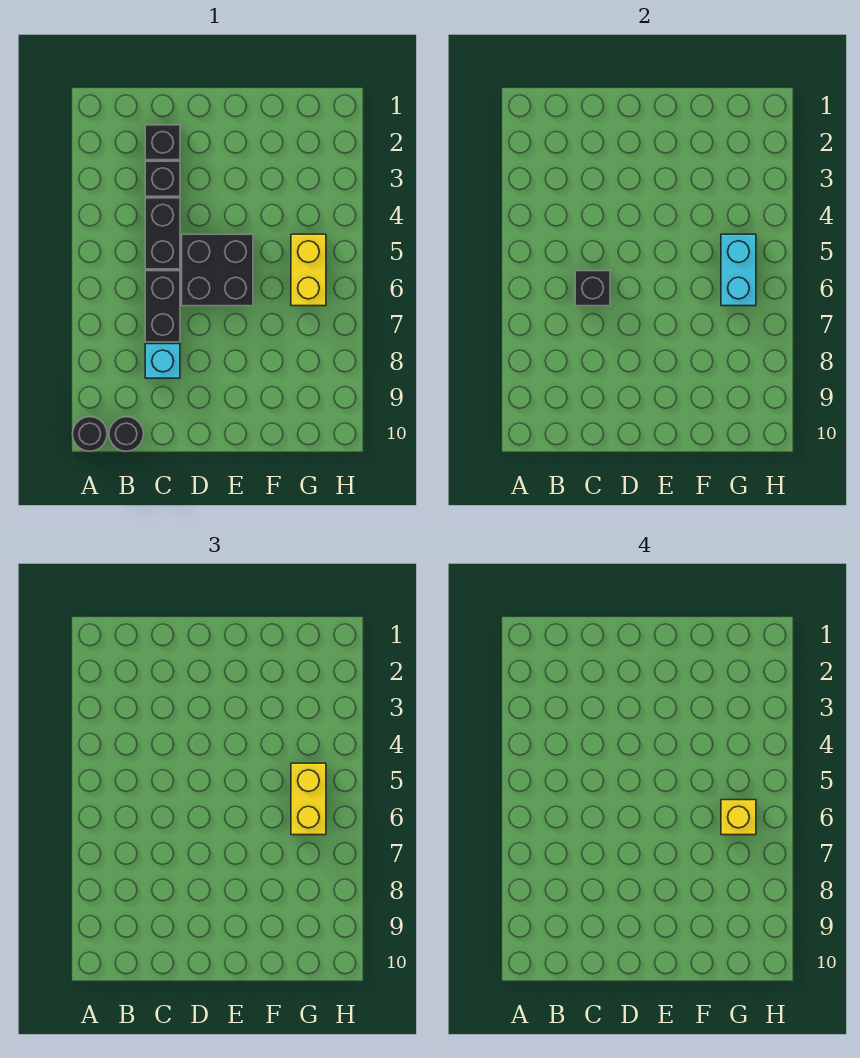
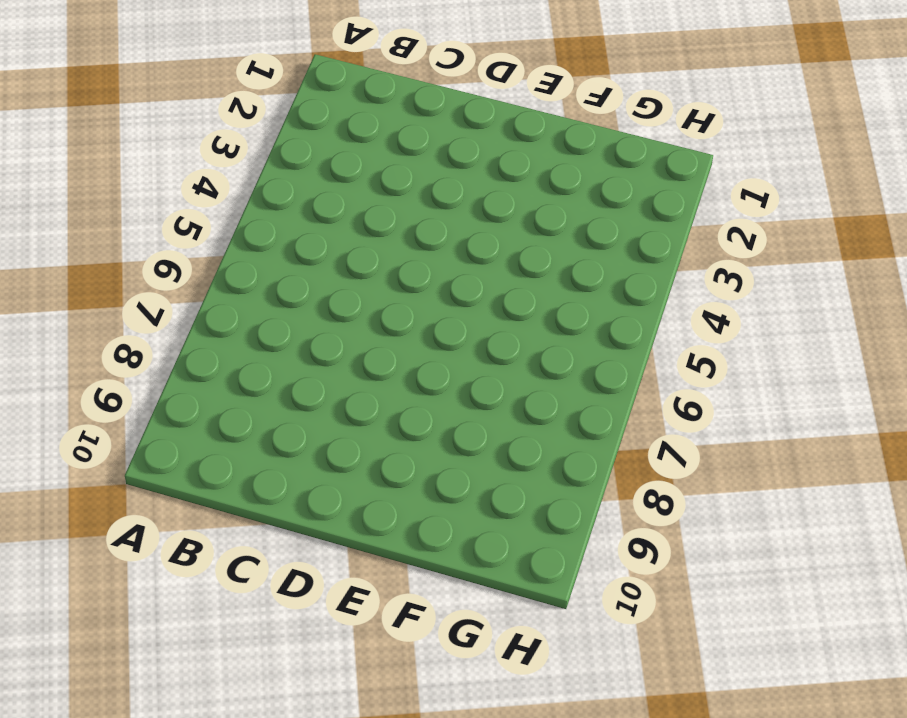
none -> black round brick A10 level 1
none -> black round brick B10 level 1
none -> black brick C2 level 1

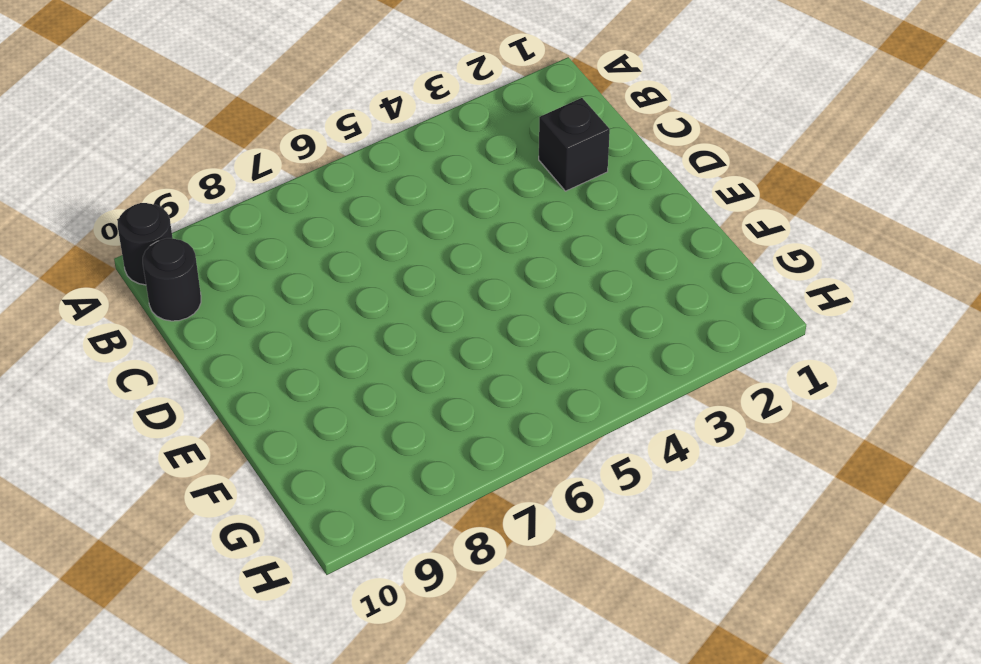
none -> black brick C3 level 1
none -> black brick C4:C5 level 1
none -> black brick C6:C7 level 1

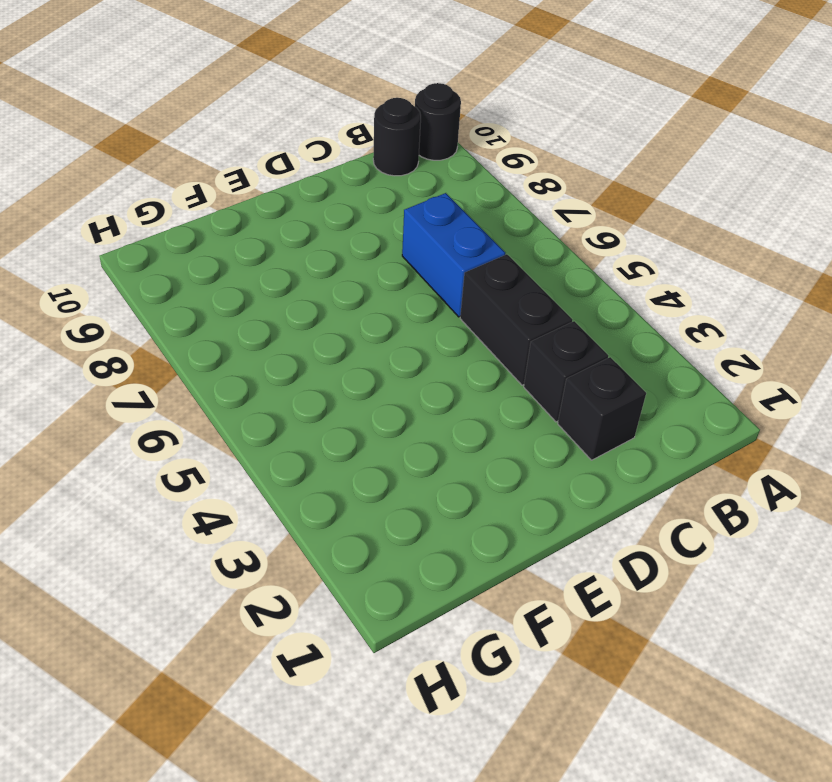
blue brick C6:C7 level 1 -> black brick C6:C7 level 1
none -> cyan brick C8 level 1
none -> black brick D5:E6 level 1
none -> yellow brick G5:G6 level 1

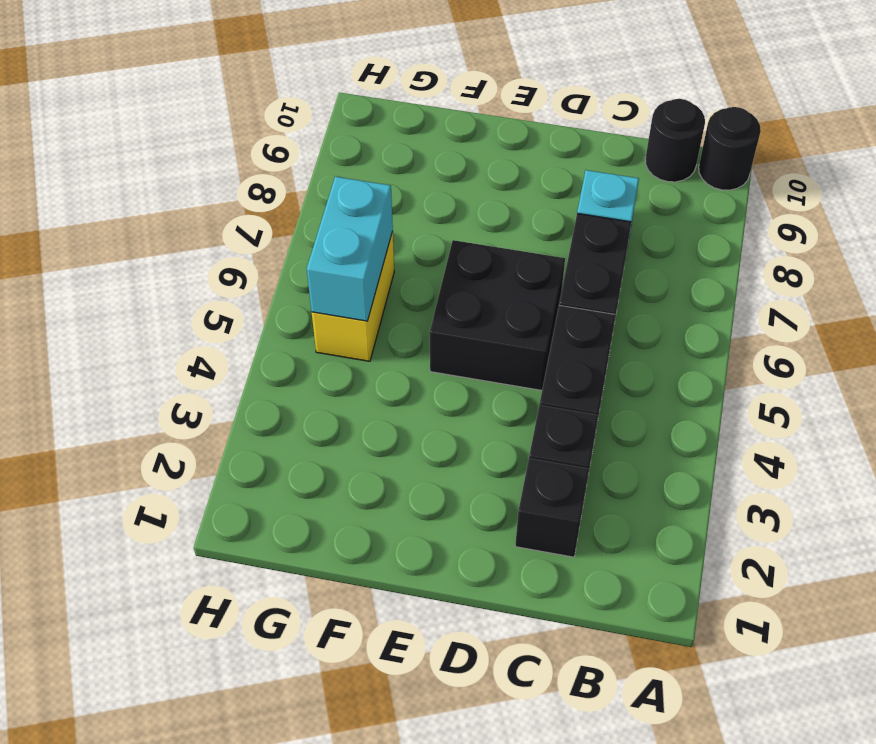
none -> black brick C6 level 2
none -> yellow brick G5:G6 level 3
none -> yellow brick G6 level 4

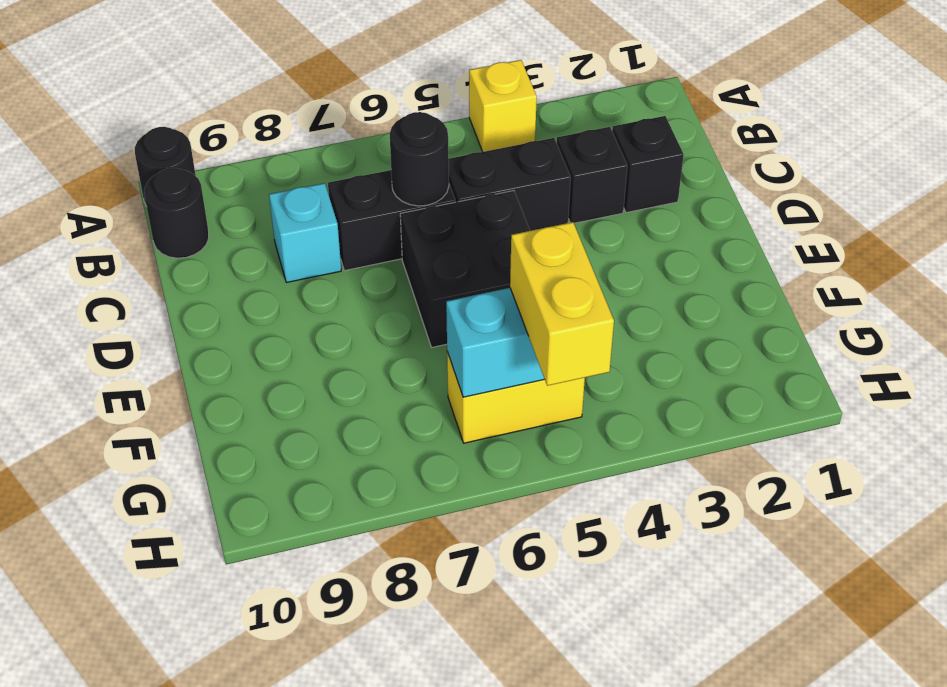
yellow brick A4 level 1 -> yellow brick G6 level 4
black round brick C6 level 2 -> black brick C6 level 2
yellow brick G5:H5 level 3 -> yellow brick G5:G6 level 3

